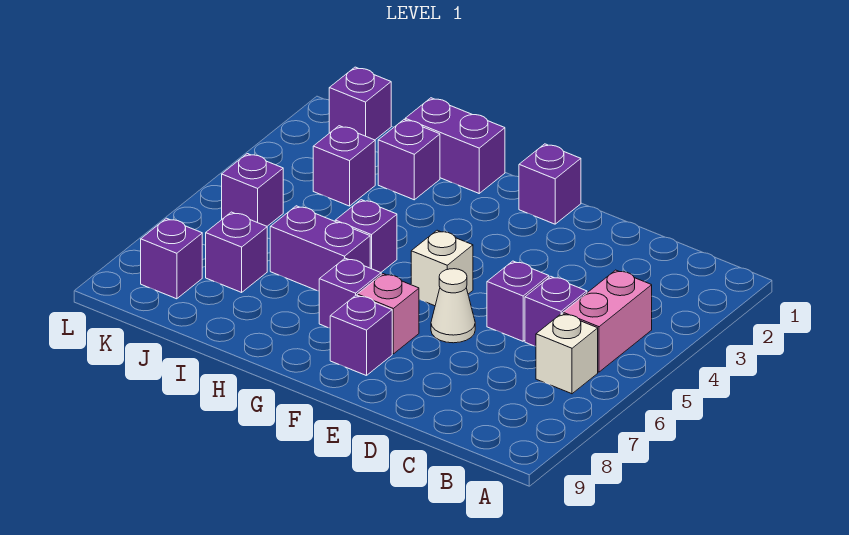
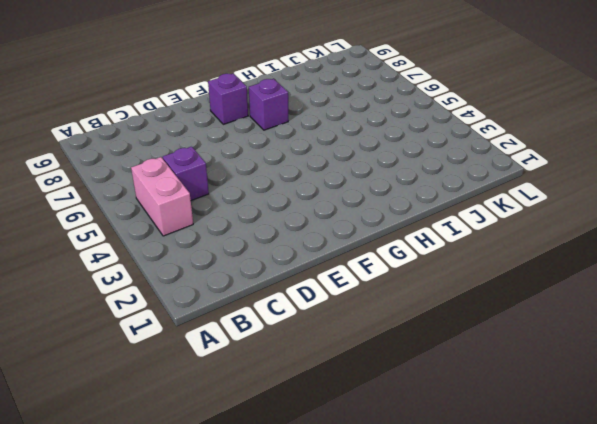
none -> white brick B6 level 1
none -> purple brick D5 level 1
none -> white cone E6 level 1

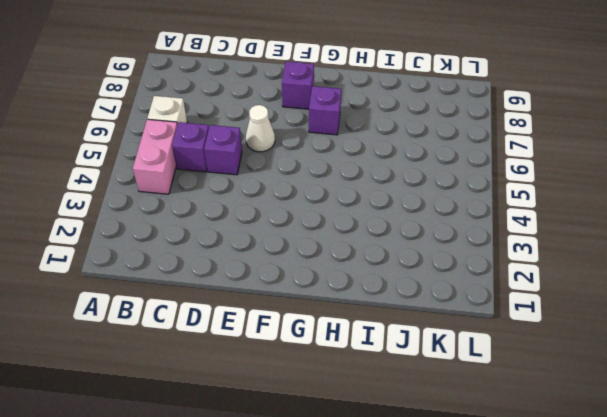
none -> purple brick F1 level 1
none -> white brick F5 level 1
none -> pink brick F7 level 1

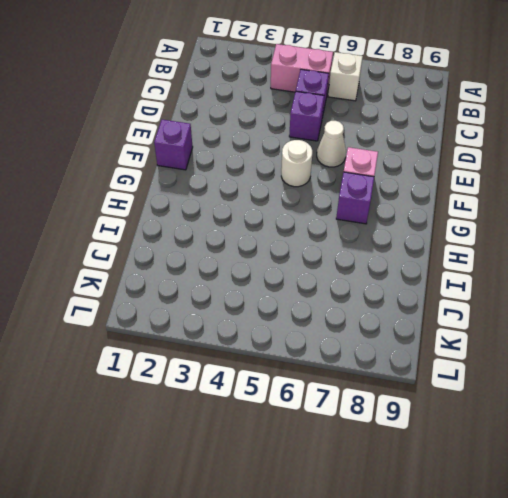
white round brick F5 level 1 -> white brick F5 level 1
none -> purple brick F8 level 1
none -> purple brick H1:I1 level 1
none -> purple brick H5 level 1

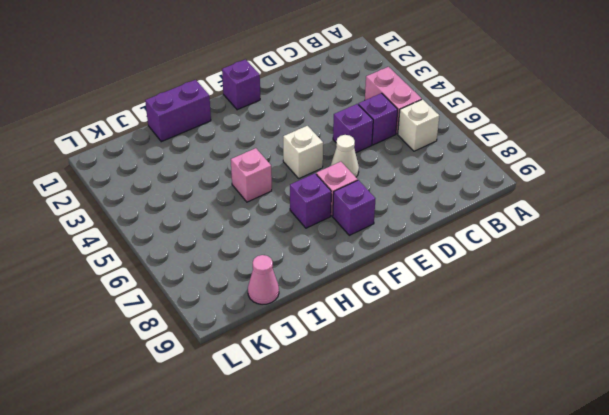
pink brick H5 level 1 -> purple brick H5 level 1
pink cone J9 level 1 -> none
none -> purple brick H6:I6 level 1
none -> purple brick I2 level 1
none -> purple brick J3 level 1

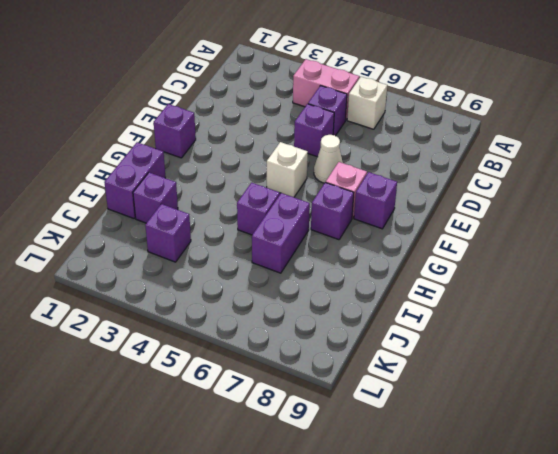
none -> purple brick J7 level 1
none -> purple brick K1 level 1
none -> purple brick K5 level 1

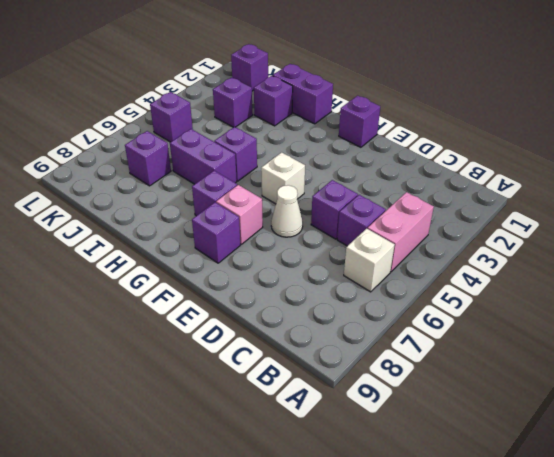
none -> purple brick K8 level 1

